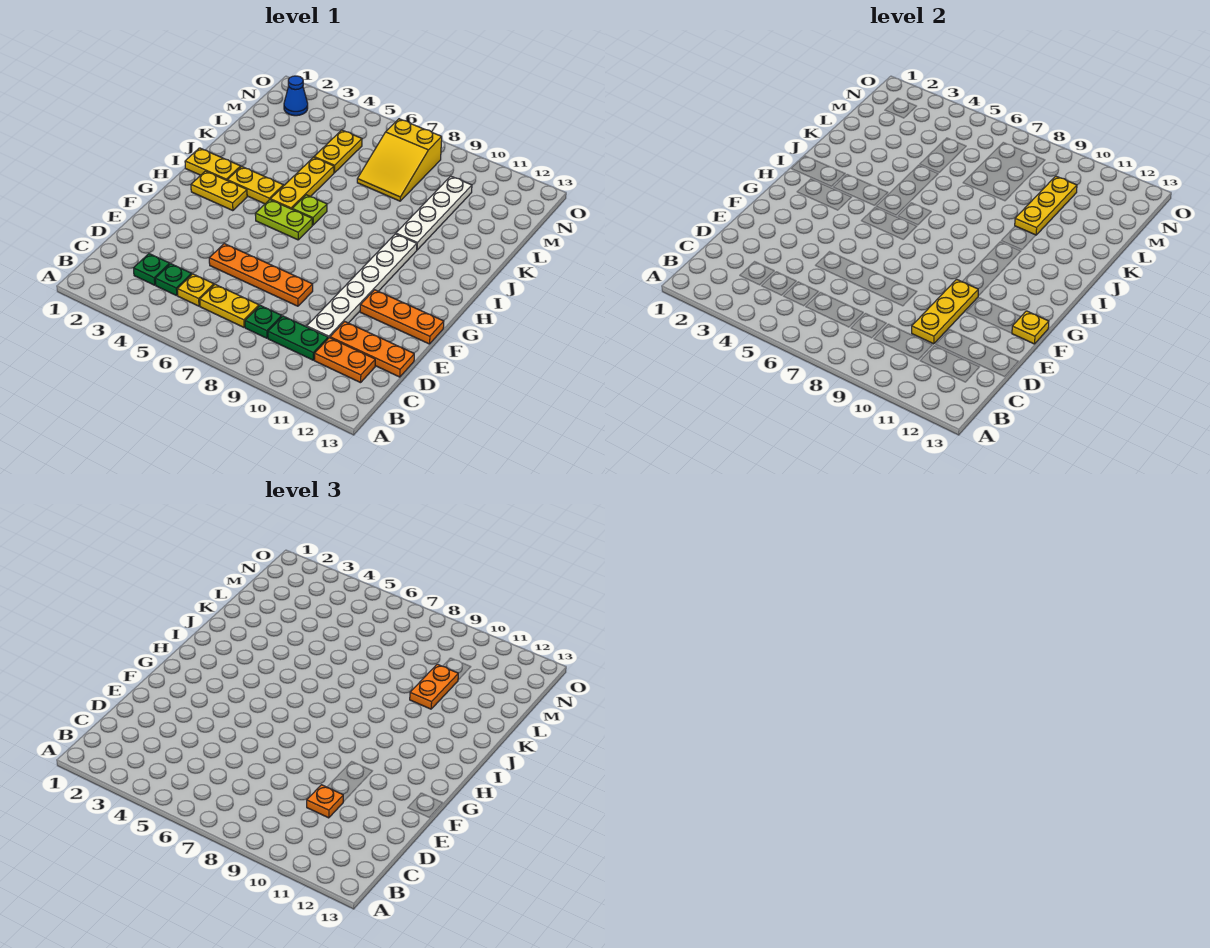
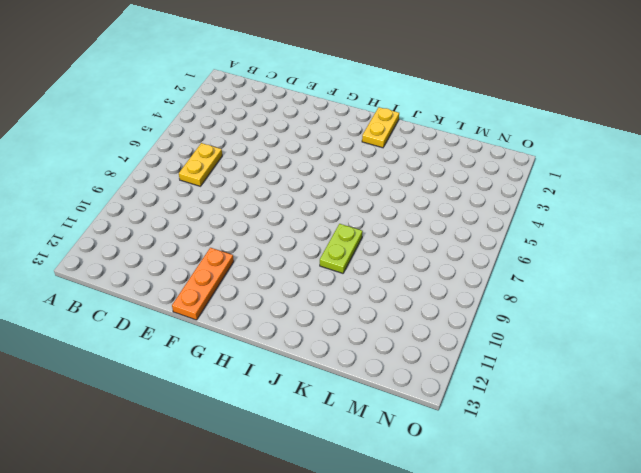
lime plate J8:J9 level 1 -> lime plate H5:H6 level 1
none -> green plate C3 level 1
none -> green plate C4 level 1
none -> yellow plate C5 level 1

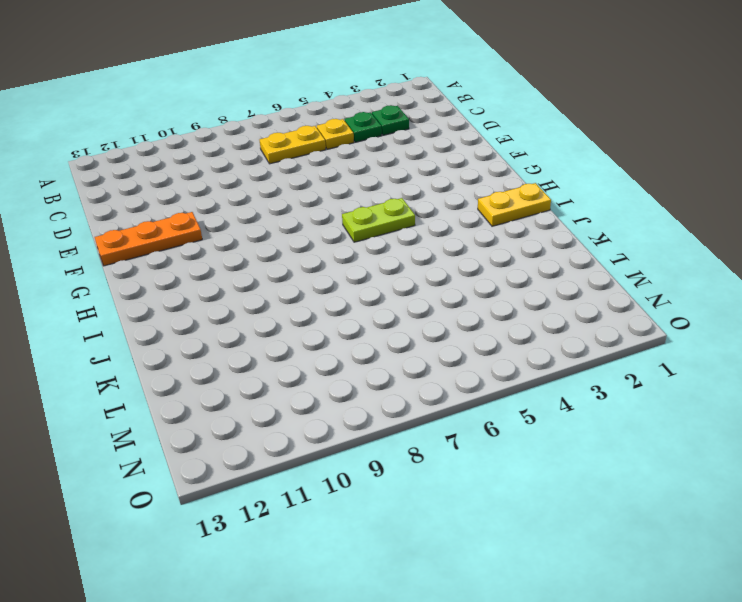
none -> green plate C8 level 1
none -> green plate C9:C10 level 1
none -> orange plate C11:C12 level 1

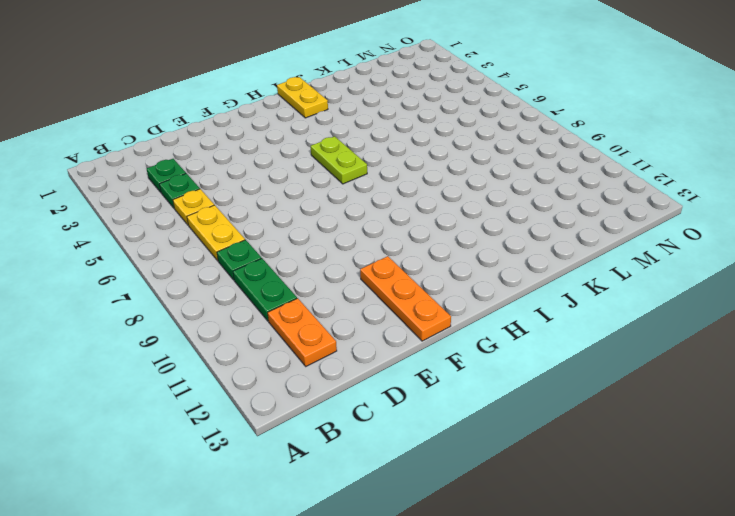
none -> white plate D10:I10 level 1
none -> orange plate D11:D13 level 1
none -> orange plate E5:E8 level 1

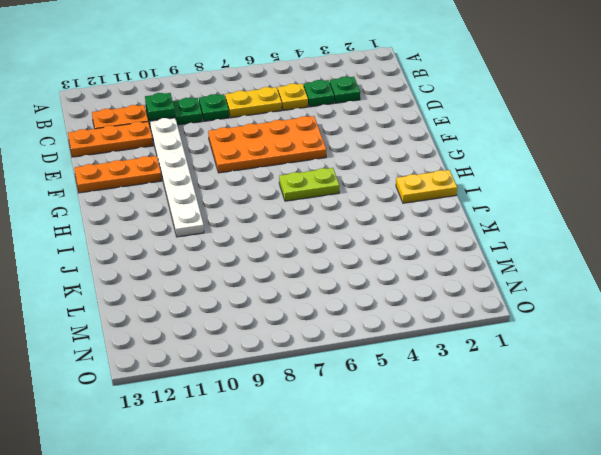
green plate C10 level 2 -> none
orange plate E5:F8 level 1 -> orange plate E5:E8 level 1
none -> yellow plate H2:H3 level 1
none -> yellow plate I3:I4 level 1
none -> yellow plate I5:K5 level 1

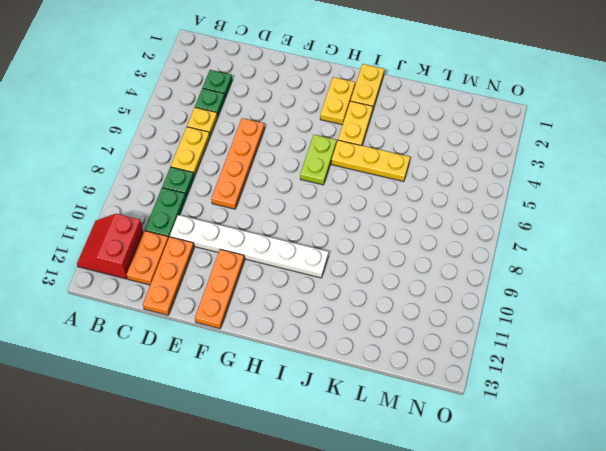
red slope A11:B12 level 1 top B -> none
none -> lime plate I6 level 1
none -> white plate J10:M10 level 1
none -> yellow plate L5:M5 level 1

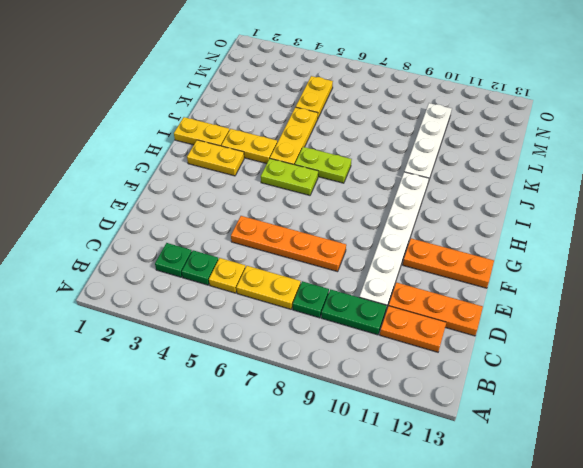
lime plate I6:I7 level 1 -> lime plate I6 level 1
none -> yellow slope L7:N8 level 1 top N
none -> blue cone N2 level 1
none -> yellow plate D10:F10 level 2

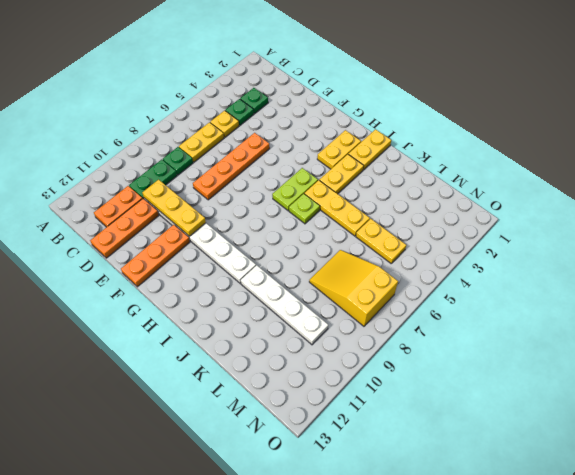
none -> blue cone N2 level 1
none -> yellow plate F13 level 2
none -> yellow plate K10:M10 level 2

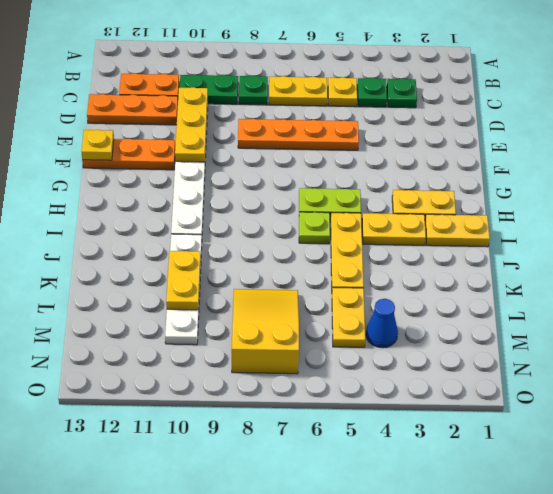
yellow plate K10:L10 level 2 -> yellow plate K10:M10 level 2
blue cone M4 level 1 -> blue cone N2 level 1
none -> orange plate D10 level 3
none -> orange plate K10:L10 level 3

